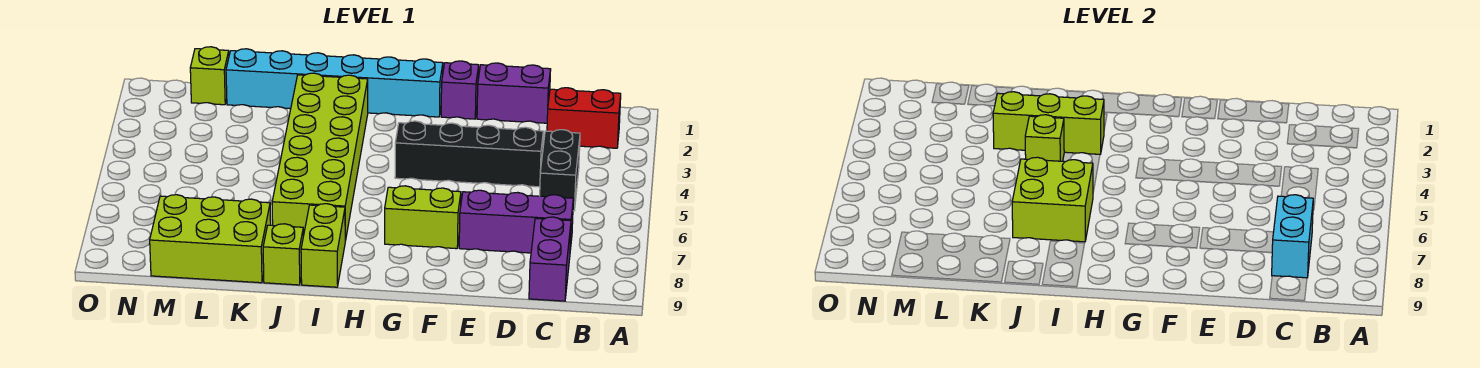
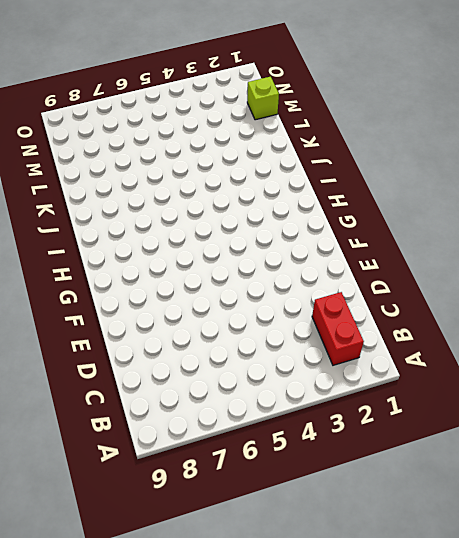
none -> black brick C4:C5 level 1
none -> purple brick C7:E7 level 1
none -> purple brick C8:C9 level 1

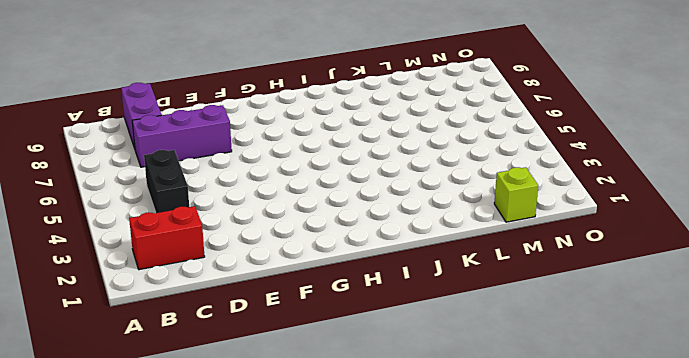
none -> purple brick D1:E1 level 1
none -> black brick D4:G4 level 1
none -> purple brick F1 level 1

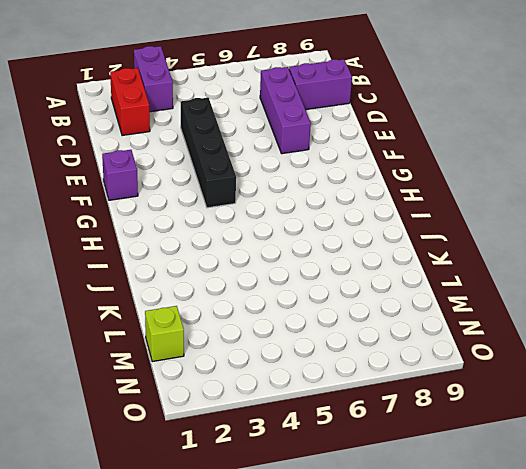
purple brick A3:B3 level 1 -> purple brick D1:E1 level 1
none -> black brick C4:C5 level 1
none -> lime brick F7:G7 level 1
none -> cyan brick G1:L1 level 1

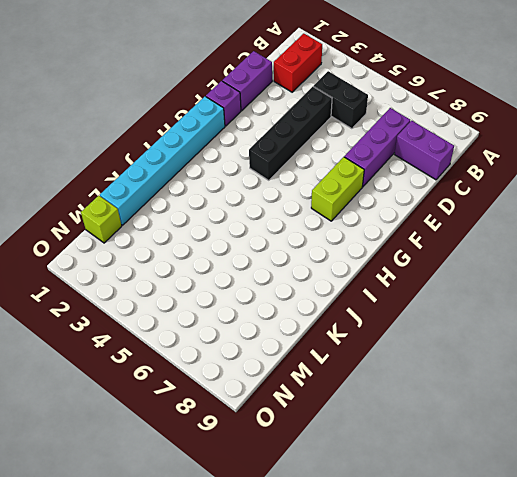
none -> lime brick I2:J7 level 1
none -> lime brick I8:I9 level 1
none -> lime brick J9 level 1

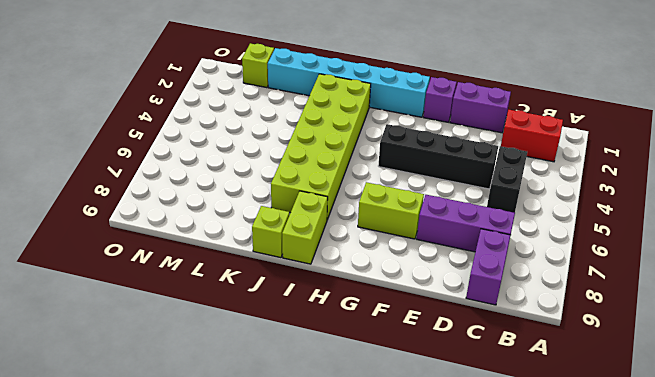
none -> lime brick K8:M9 level 1
none -> cyan brick C7:C8 level 2
none -> lime brick I3:K3 level 2

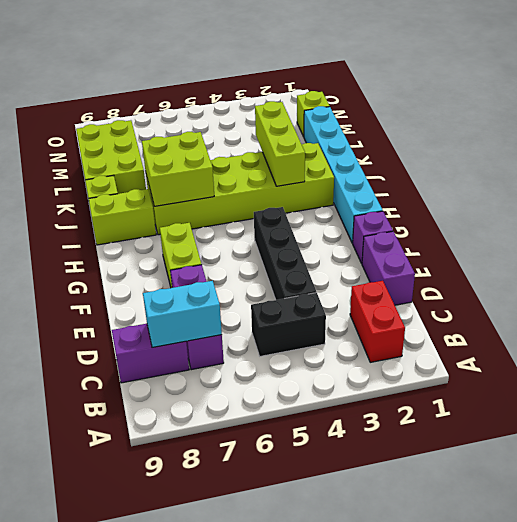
none -> lime brick J4 level 2

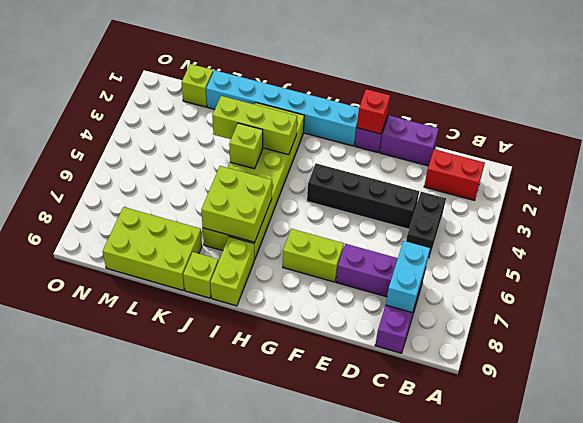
red brick F1 level 2 -> none

